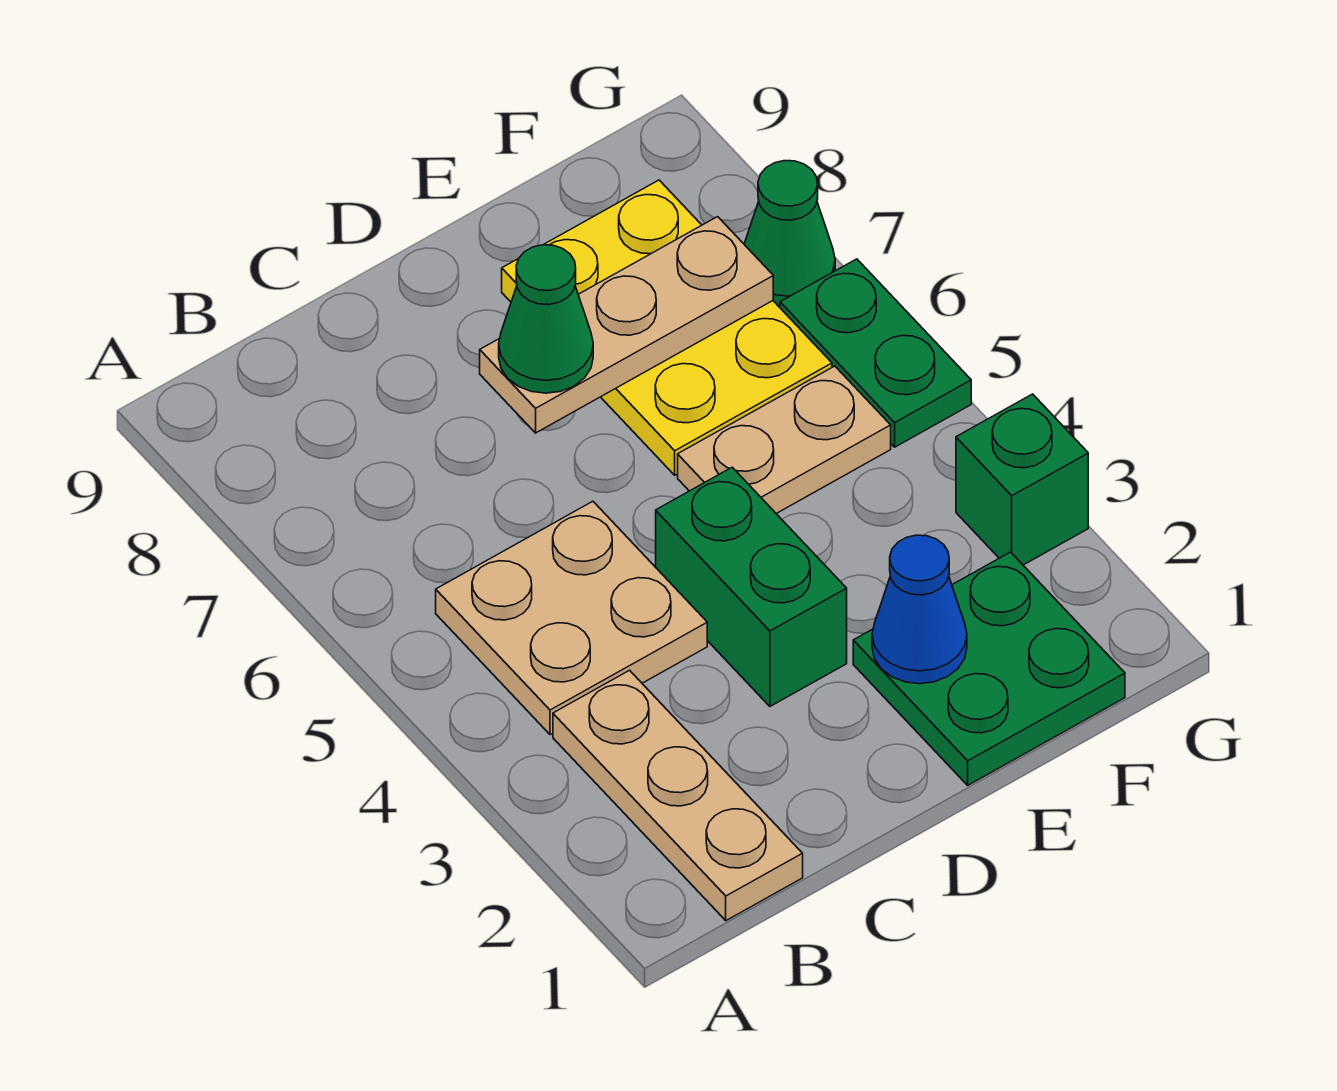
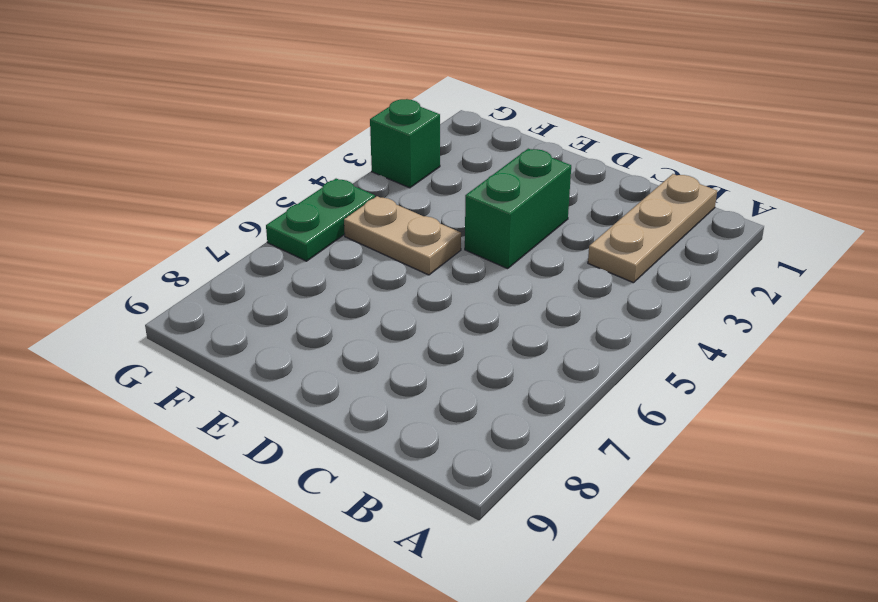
none -> tan plate B4:C5 level 1
none -> green plate E1:F2 level 1
none -> yellow plate E6:F8 level 1

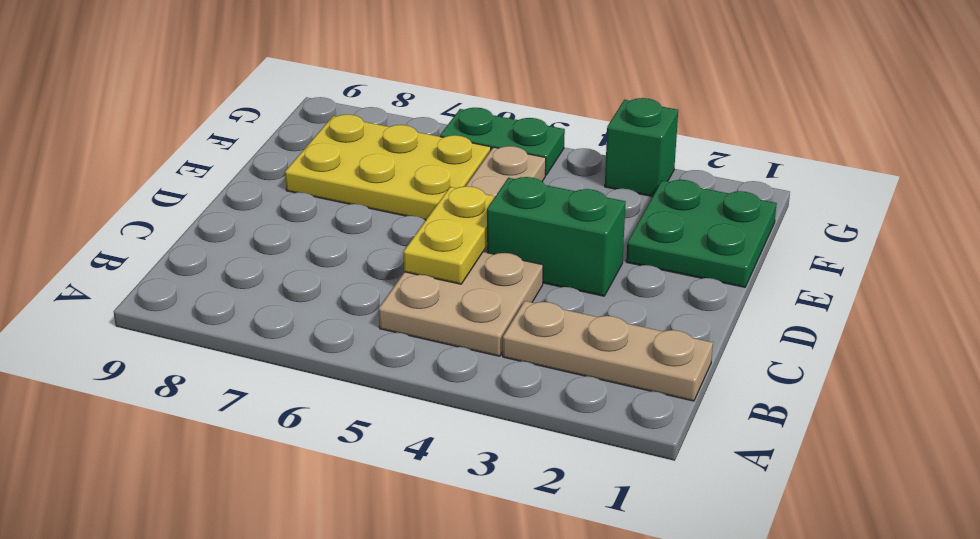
yellow plate C5:D5 level 2 -> none
none -> green cone G7 level 1
none -> tan plate D7:F7 level 2
none -> blue cone E2 level 2

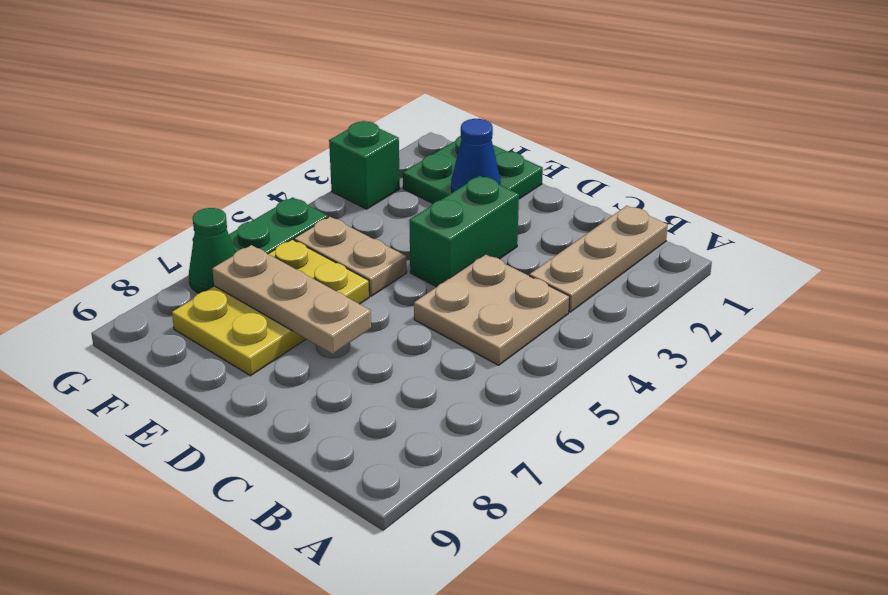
none -> green cone D7 level 3

